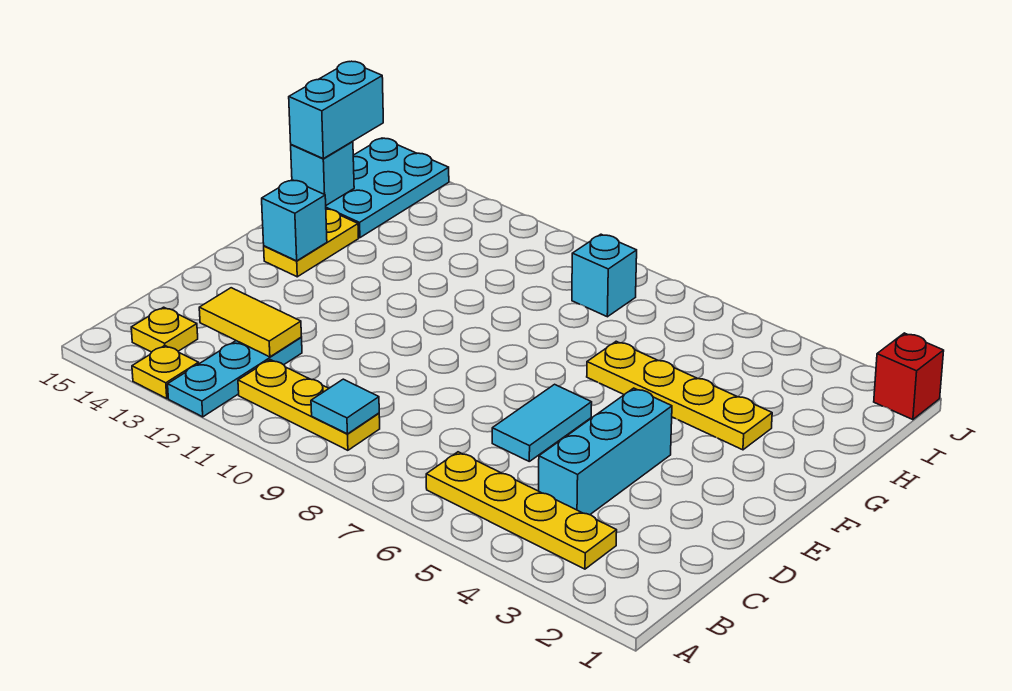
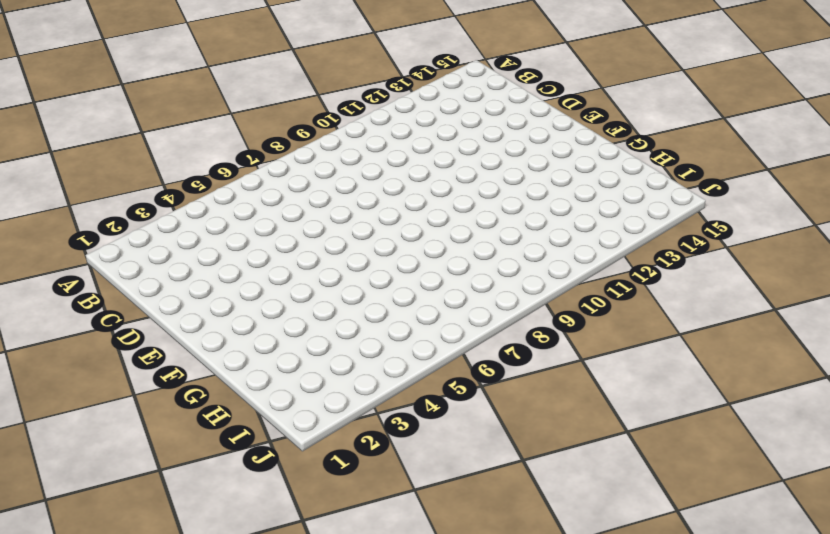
none -> cyan plate A12:C12 level 1
none -> yellow plate A13 level 1
none -> yellow plate B3:B6 level 1

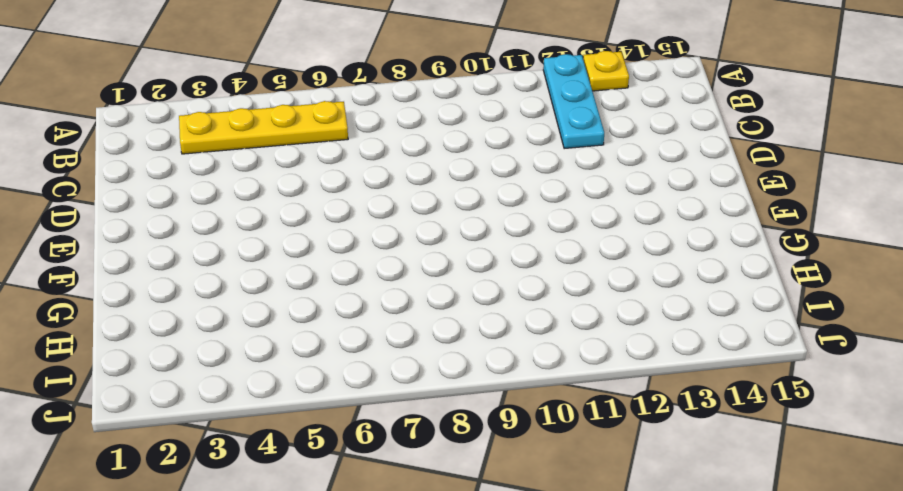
none -> yellow plate B9:B11 level 1
none -> yellow plate B14 level 1
none -> cyan brick C4:E4 level 1

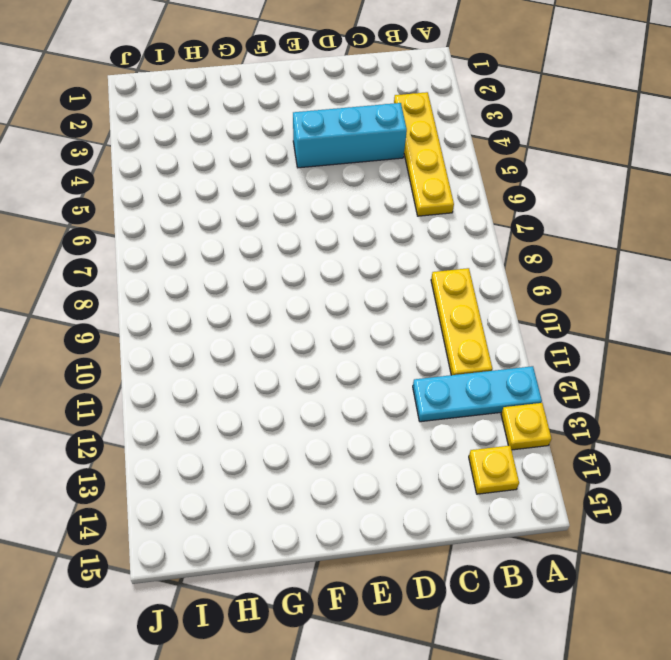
none -> cyan tile D6:E6 level 1
none -> yellow plate F14:G14 level 1
none -> yellow plate G3:G6 level 1

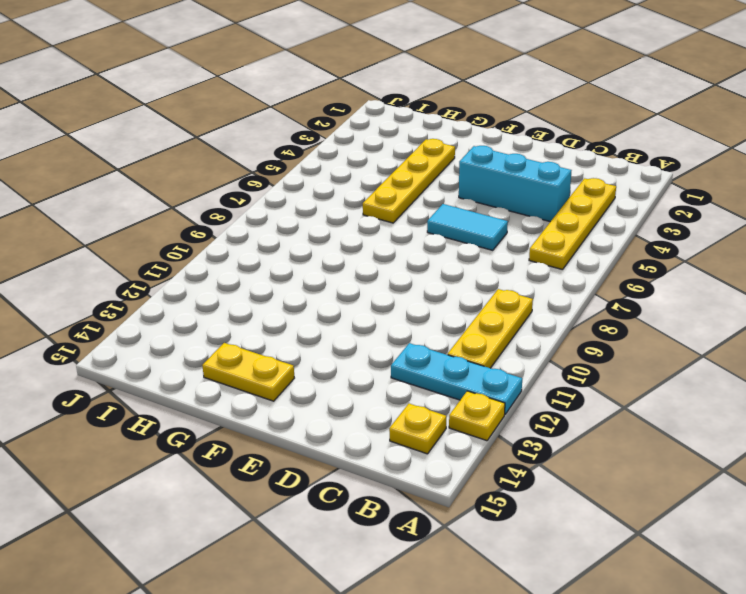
none -> cyan plate H14:J15 level 1
none -> cyan brick I8 level 1
none -> red brick J1 level 1

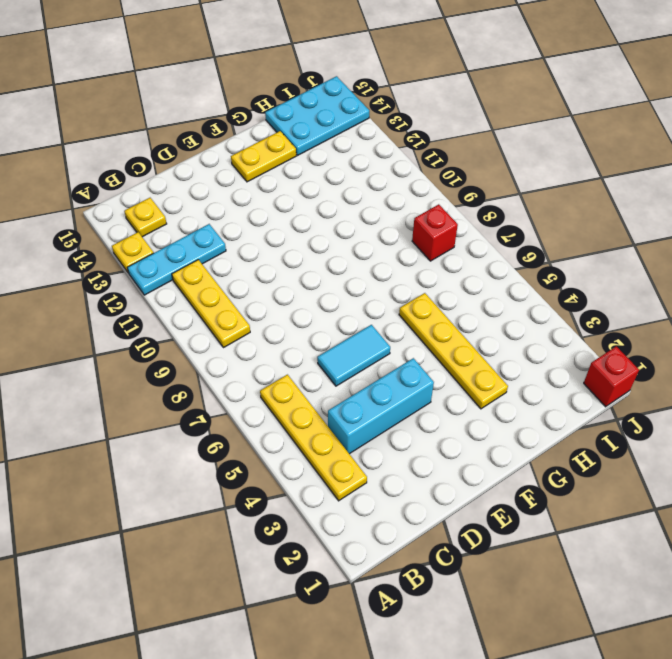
red brick I8 level 1 -> cyan brick I8 level 1
none -> cyan tile B9 level 2
none -> yellow tile C12:C13 level 2
none -> cyan brick F14 level 2

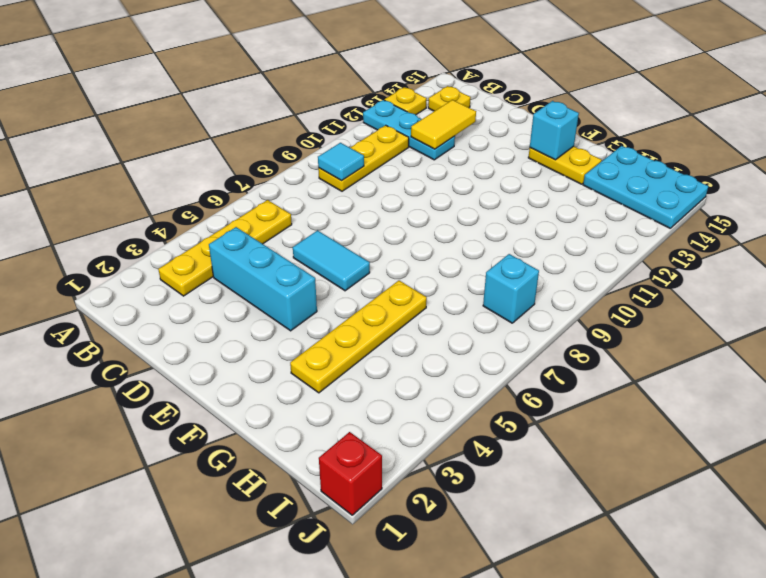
none -> cyan brick H15 level 2
none -> cyan brick H15:I15 level 3

